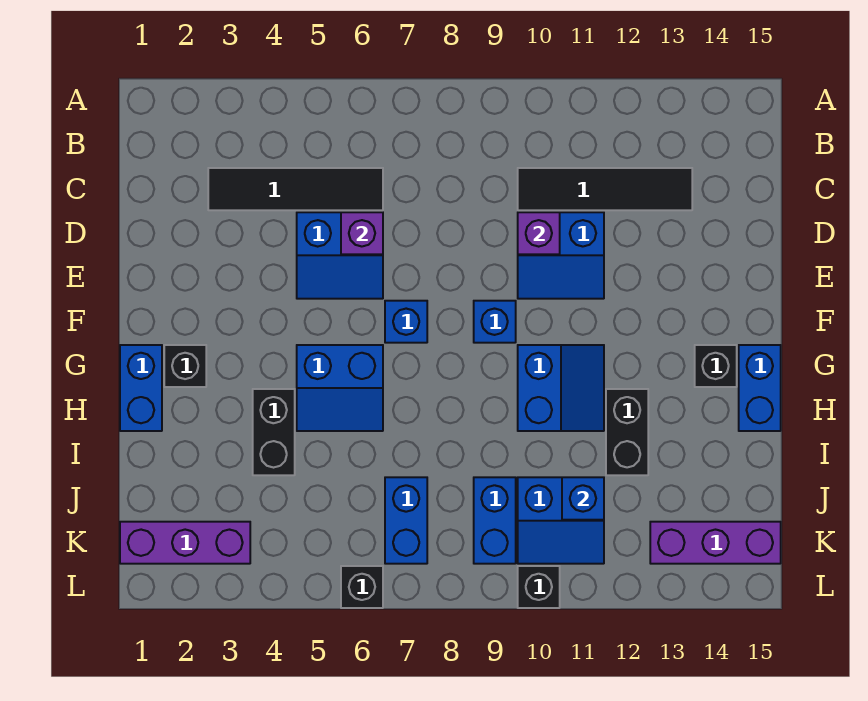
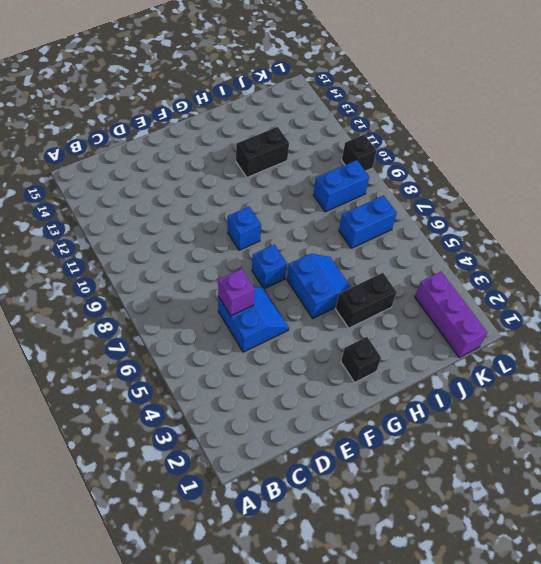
none -> black tile C3:C6 level 1
none -> black tile C10:C13 level 1
none -> blue slope D10:E11 level 1 top D

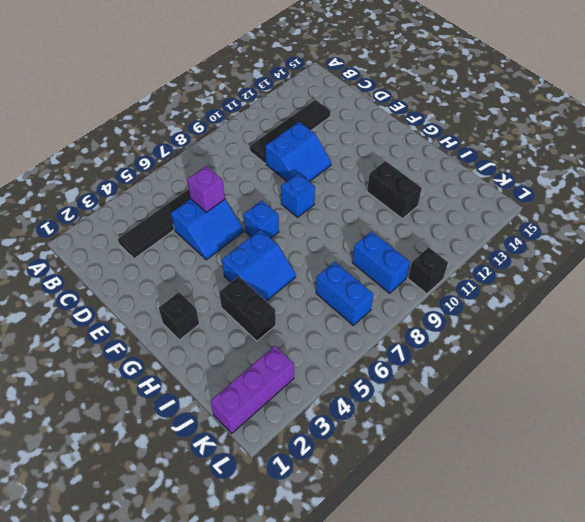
none -> blue brick G1:H1 level 1
none -> blue slope G10:H11 level 1 top 10
none -> black brick G14 level 1

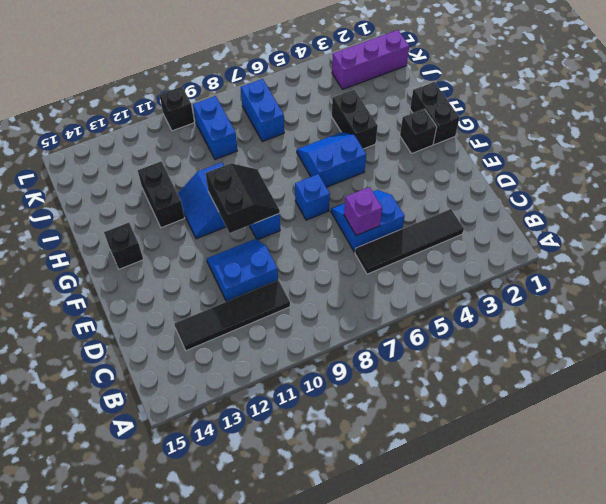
black slope F9:G10 level 2 top 10 -> none
black brick G1:H1 level 1 -> blue brick G1:H1 level 1
none -> blue brick G15:H15 level 1
none -> blue slope J10:K11 level 1 top J
none -> purple brick K13:K15 level 1

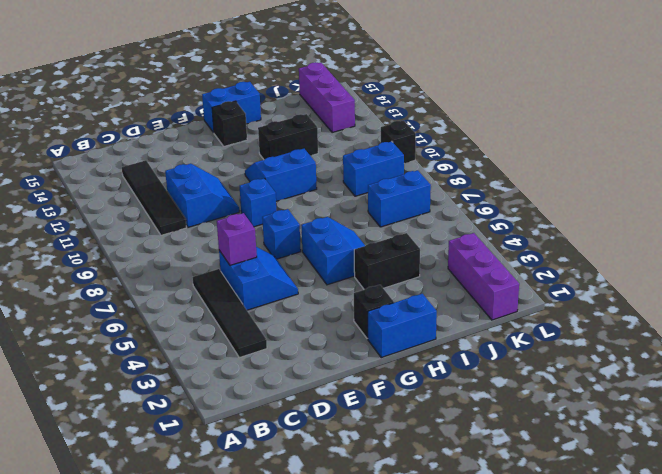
none -> blue slope J10:K11 level 1 top J
none -> black brick L6 level 1
none -> purple brick D10 level 2

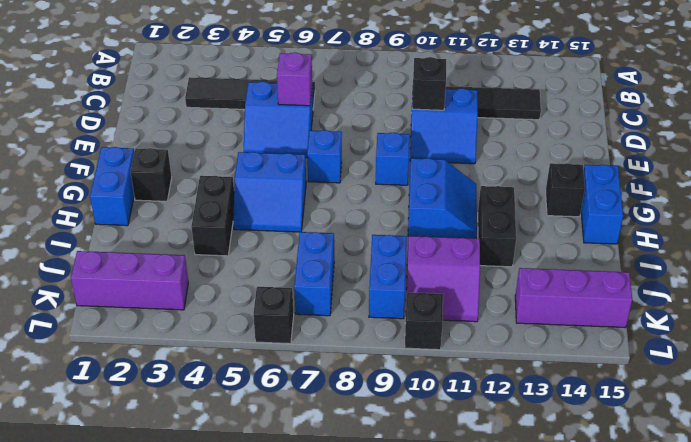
black brick D10 level 2 -> purple brick D10 level 2
purple slope J10:K11 level 1 top J -> blue slope J10:K11 level 1 top J
none -> blue brick J11 level 2

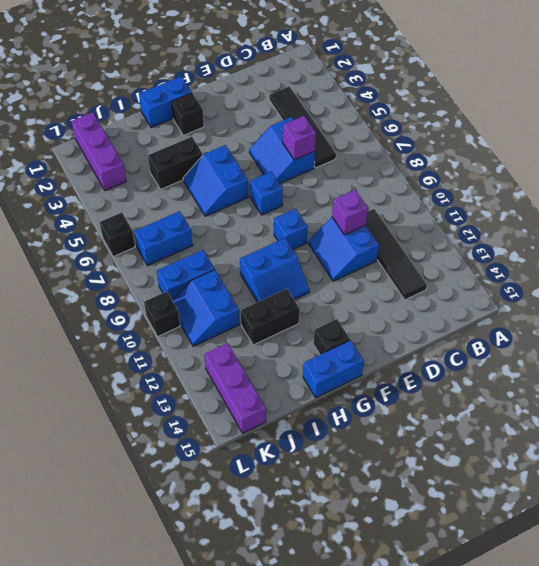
none -> blue brick J11 level 2

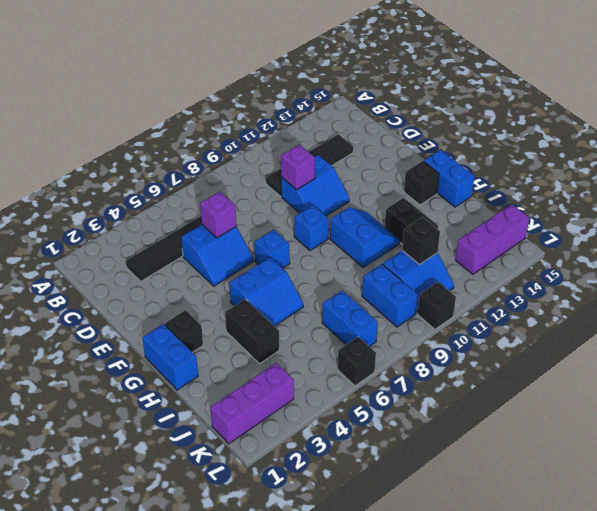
black brick J11 level 2 -> blue brick J11 level 2

